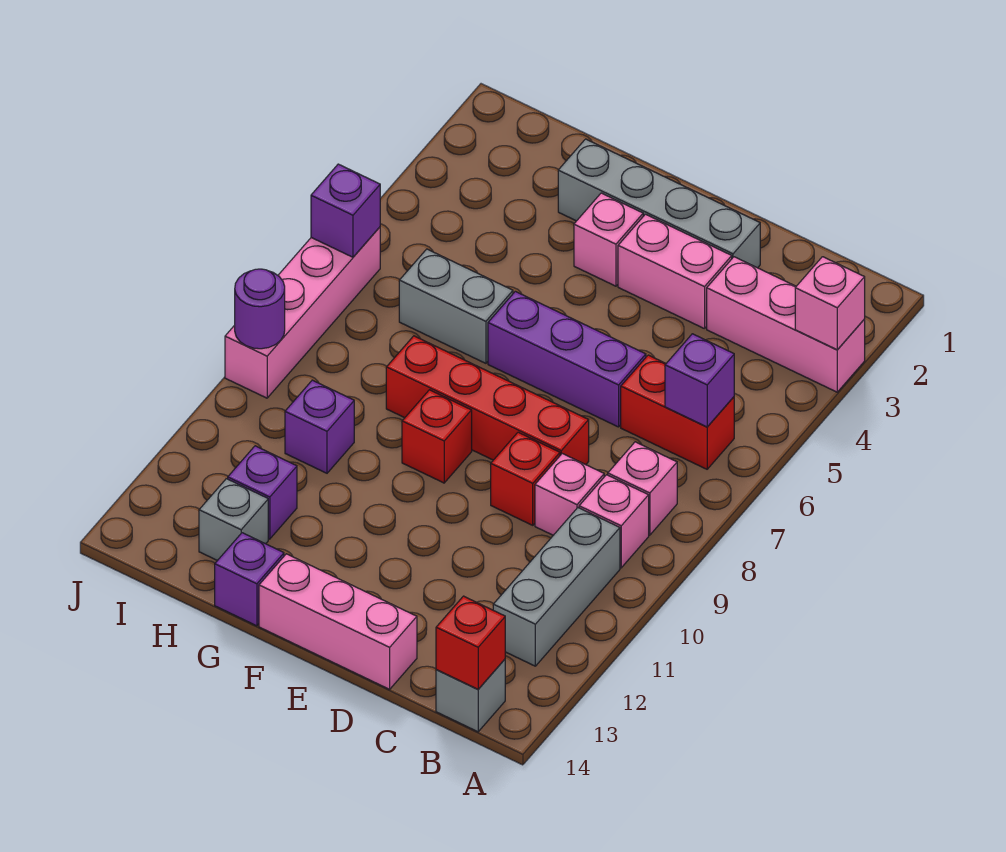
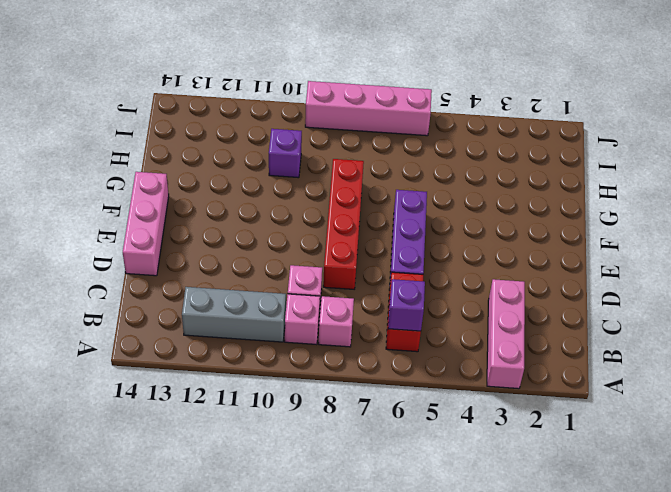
none -> grey brick B14 level 1
none -> grey brick D2:G2 level 1
none -> pink brick D3:E3 level 1

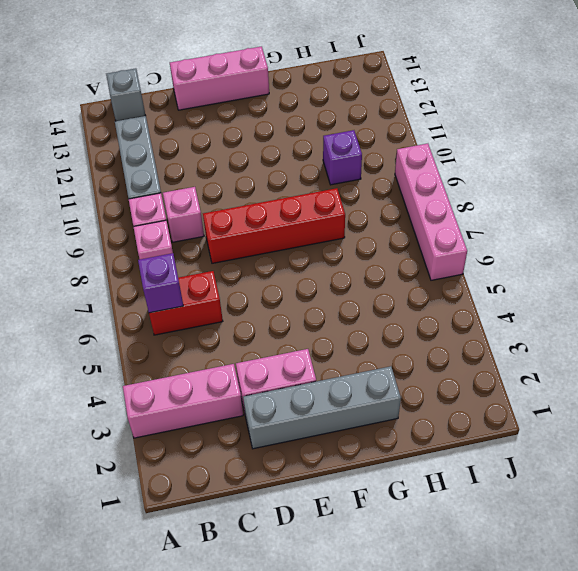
none -> purple brick D6:F6 level 1
none -> red brick D9 level 1
none -> pink brick F3 level 1

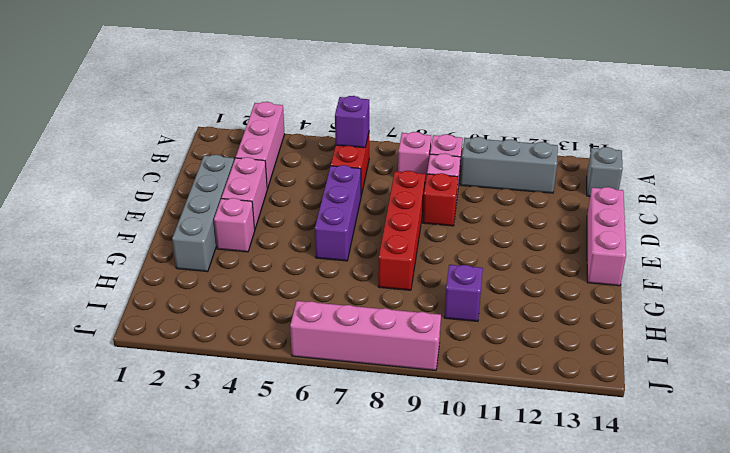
none -> red brick F9 level 1
none -> grey brick G6:H6 level 1
none -> purple brick G14 level 1

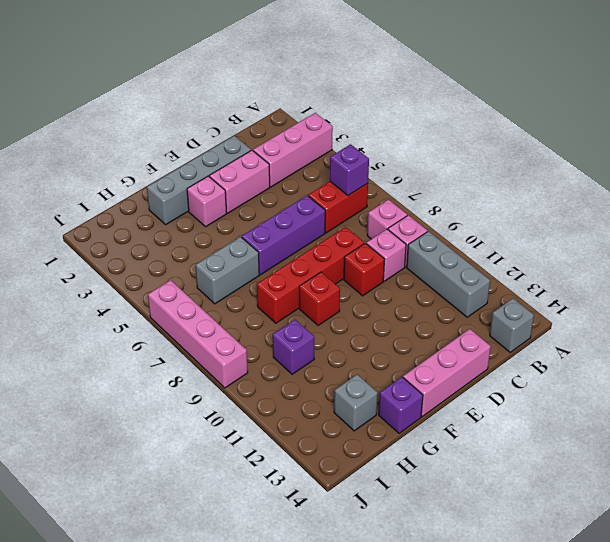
none -> purple brick H12 level 1
none -> pink brick A3 level 2
none -> red brick B14 level 2

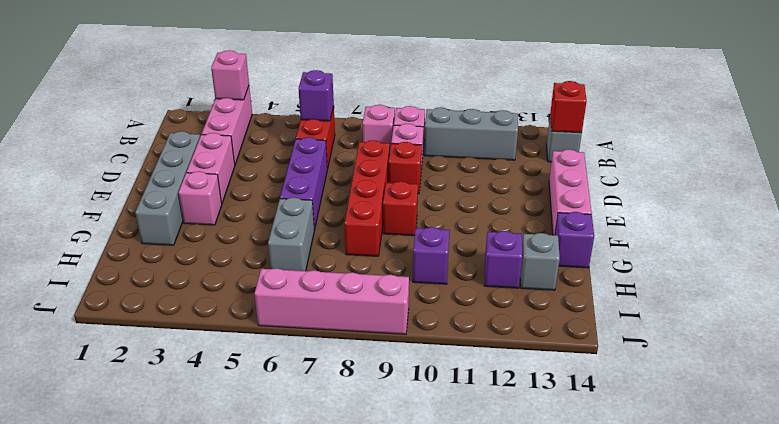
none -> purple brick J6 level 2
none -> purple round brick J9 level 2

